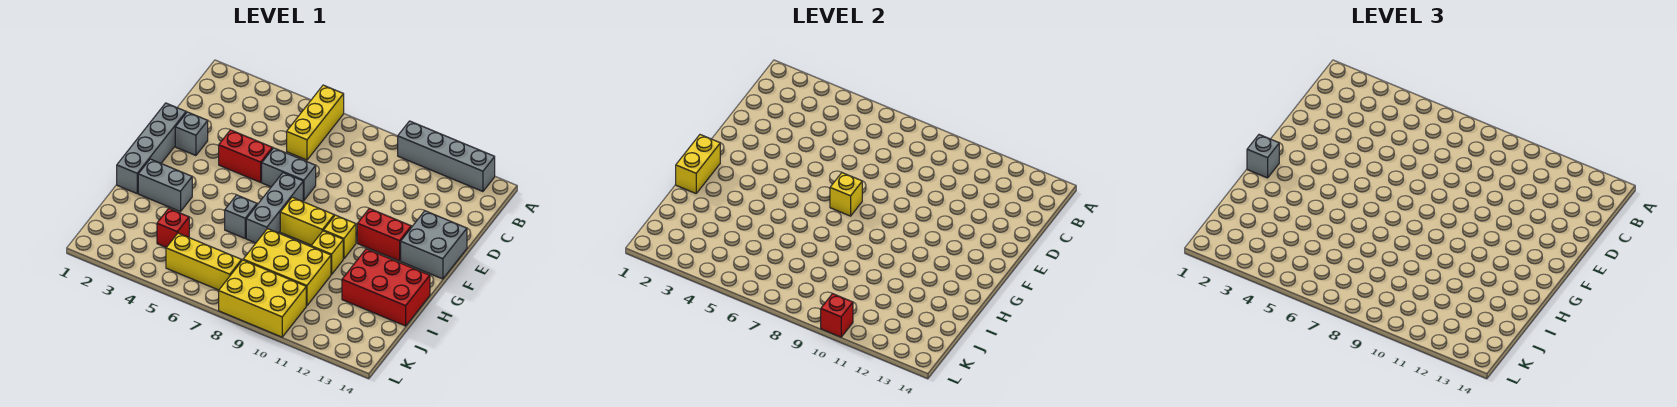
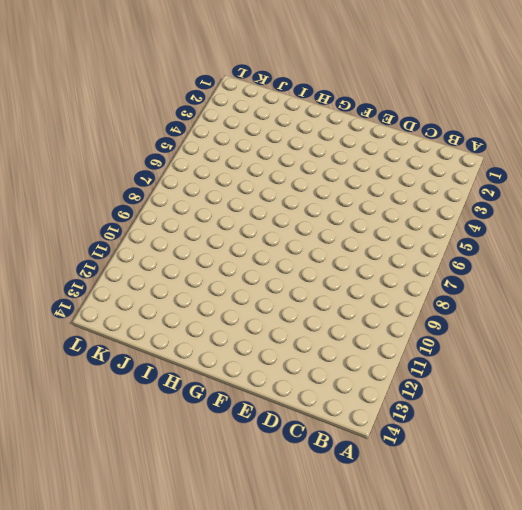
none -> yellow brick A6:C6 level 1
none -> grey brick A10:A13 level 1
none -> grey brick E1:H1 level 1

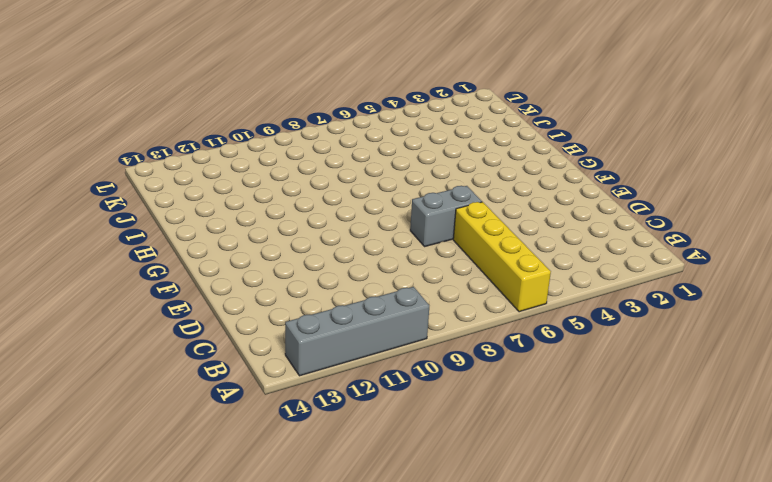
yellow brick A6:D6 level 1 -> yellow brick A6:C6 level 1
none -> grey brick E1:H1 level 1
none -> grey brick E2 level 1
none -> red brick E4:E5 level 1

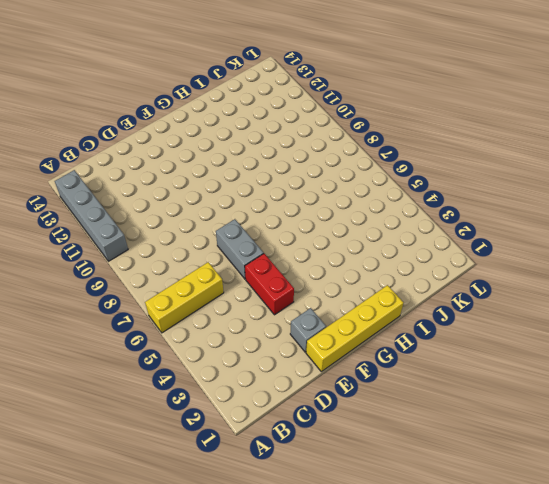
yellow brick E1:H1 level 1 -> grey brick E1:H1 level 1
none -> grey brick E13:F14 level 1
none -> grey brick F7:H7 level 1
none -> red brick F11:F12 level 1

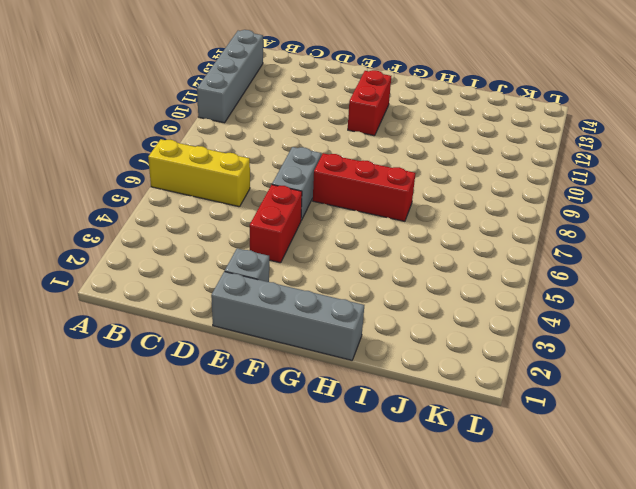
red brick F7:H7 level 1 -> grey brick F7:H7 level 1
none -> grey brick E13:F14 level 1
none -> yellow brick G8:G9 level 1
none -> yellow brick G10 level 1

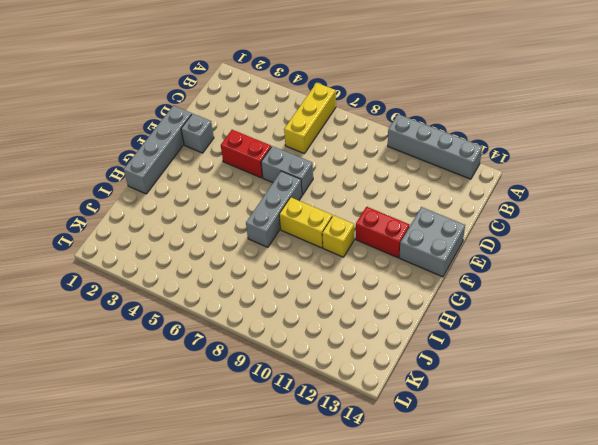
none -> grey brick H2:H3 level 1
none -> grey brick H6 level 1
none -> yellow brick H10 level 1

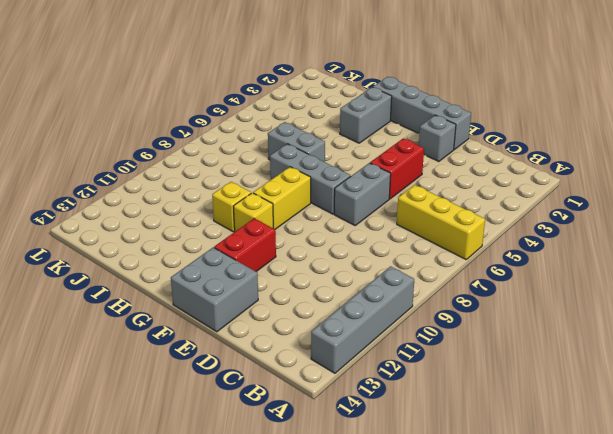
grey brick H6:I6 level 1 -> grey brick H6 level 1
none -> red brick H12:I14 level 1
none -> yellow brick I8:J10 level 1
none -> red brick J4 level 1

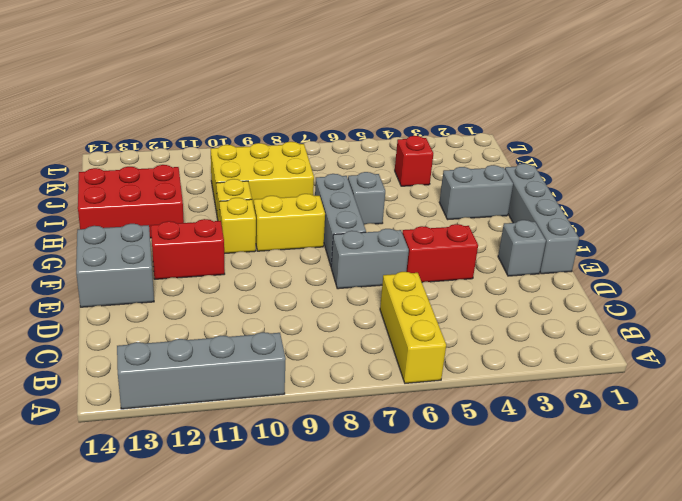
none -> yellow brick K5:K7 level 1
none -> yellow brick K8:L10 level 1
none -> yellow brick F7 level 2

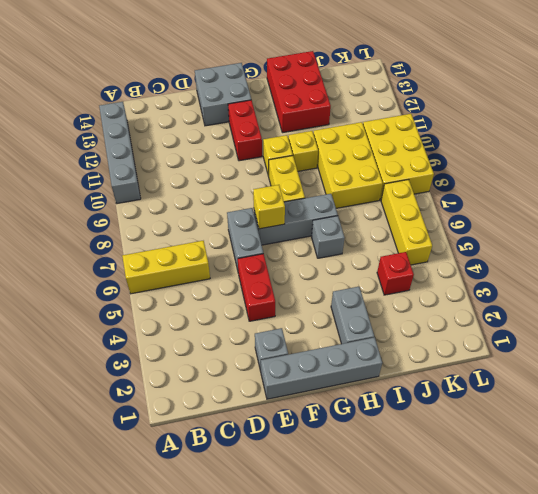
none -> yellow brick G1:H1 level 2
none -> red brick L10 level 2
none -> grey brick G1 level 3

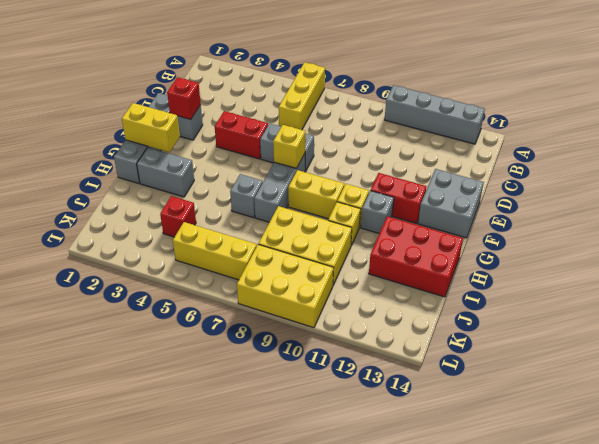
red brick E2 level 2 -> red brick L10 level 2
yellow brick G1:G2 level 2 -> yellow brick G1:H1 level 2
grey brick G11 level 1 -> grey brick G1 level 3

